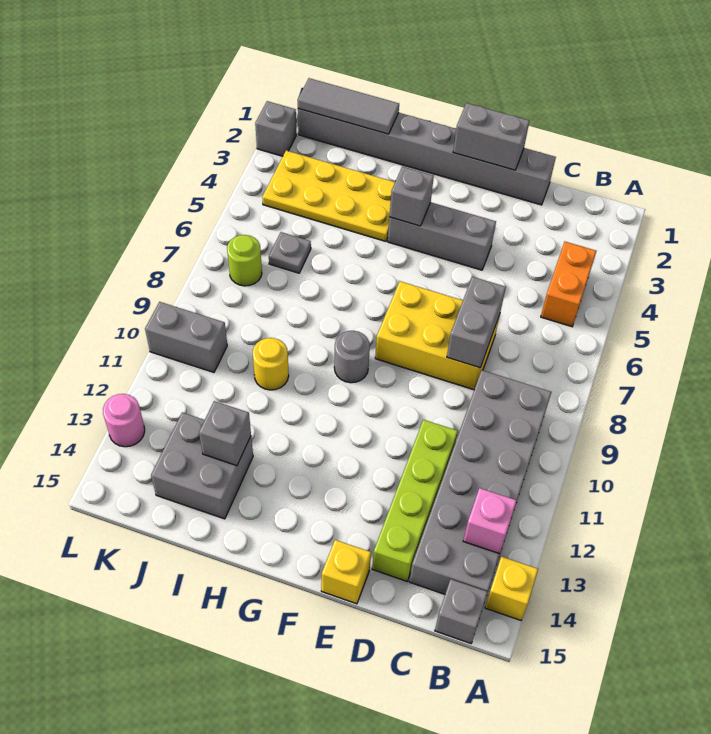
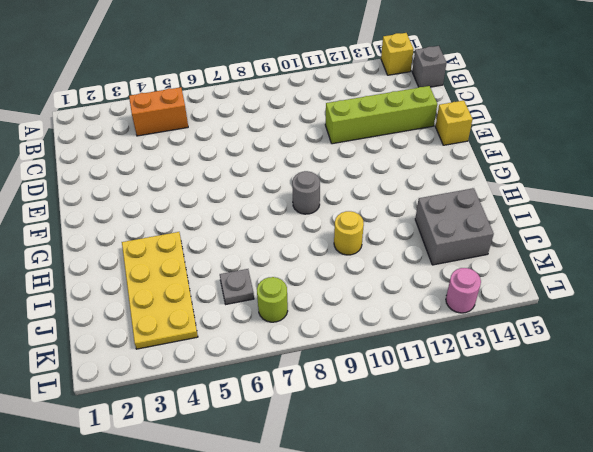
none -> grey brick B9:C14 level 1
none -> grey brick D1:K1 level 1
none -> yellow brick D7:F8 level 1

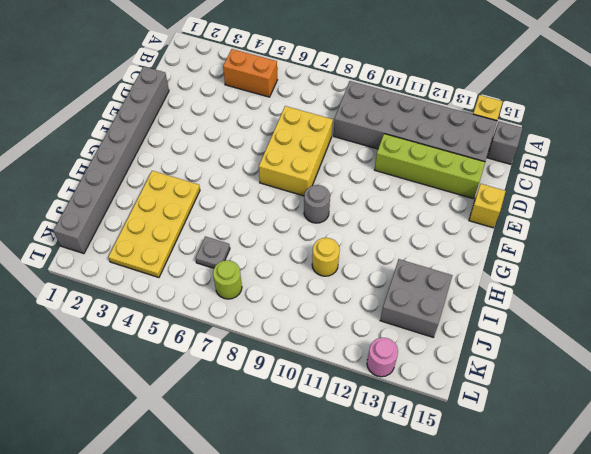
none -> grey brick E4:G4 level 1
none -> grey brick K10:L10 level 1
none -> grey brick L2 level 1

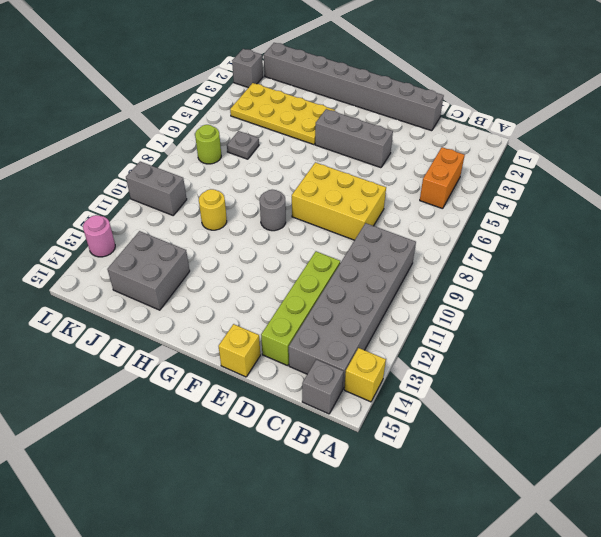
none -> pink brick B13 level 2
none -> grey brick D7:D8 level 2
none -> grey brick E1:F1 level 2

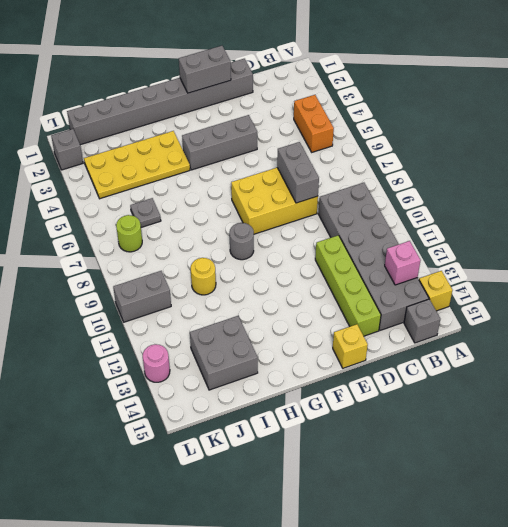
none -> grey brick G4 level 2
none -> grey tile I1:K1 level 2
none -> grey brick I13 level 2

